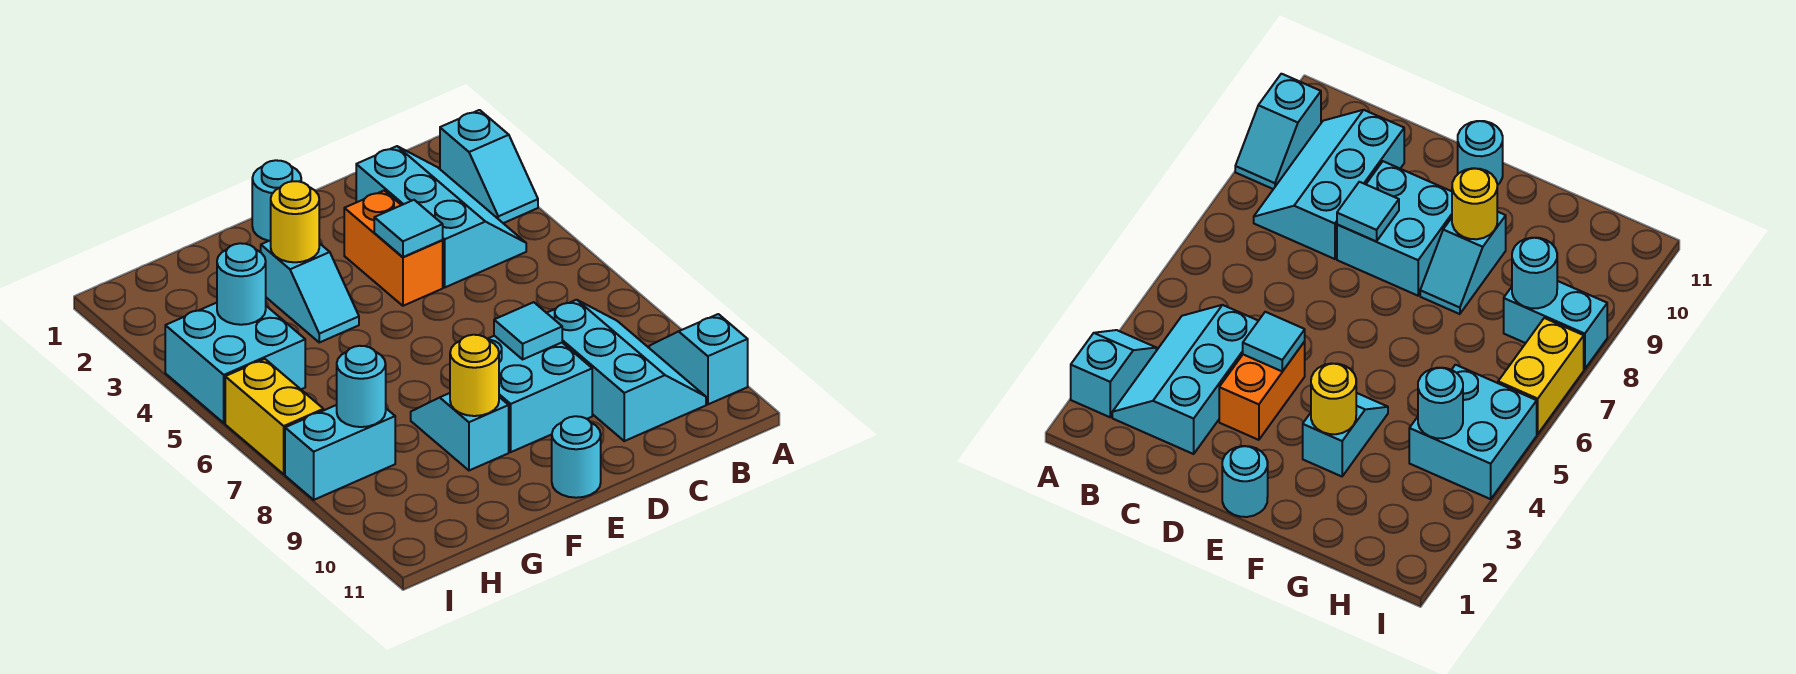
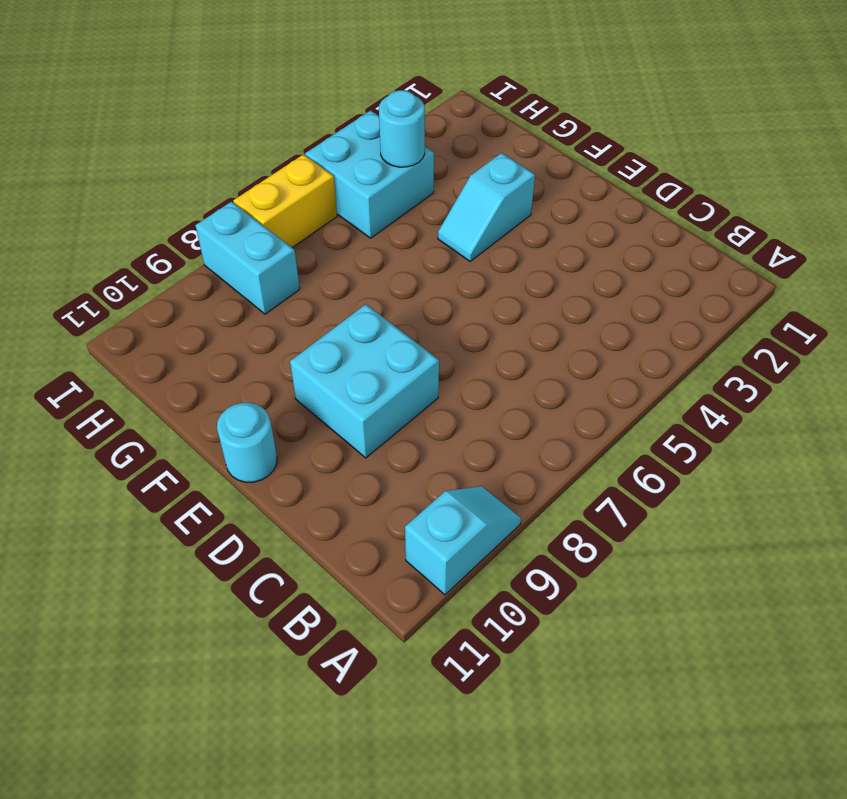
none -> cyan slope A2:A3 level 1 top 2
none -> cyan slope B2:C4 level 1 top C
none -> cyan slope B8:C10 level 1 top C

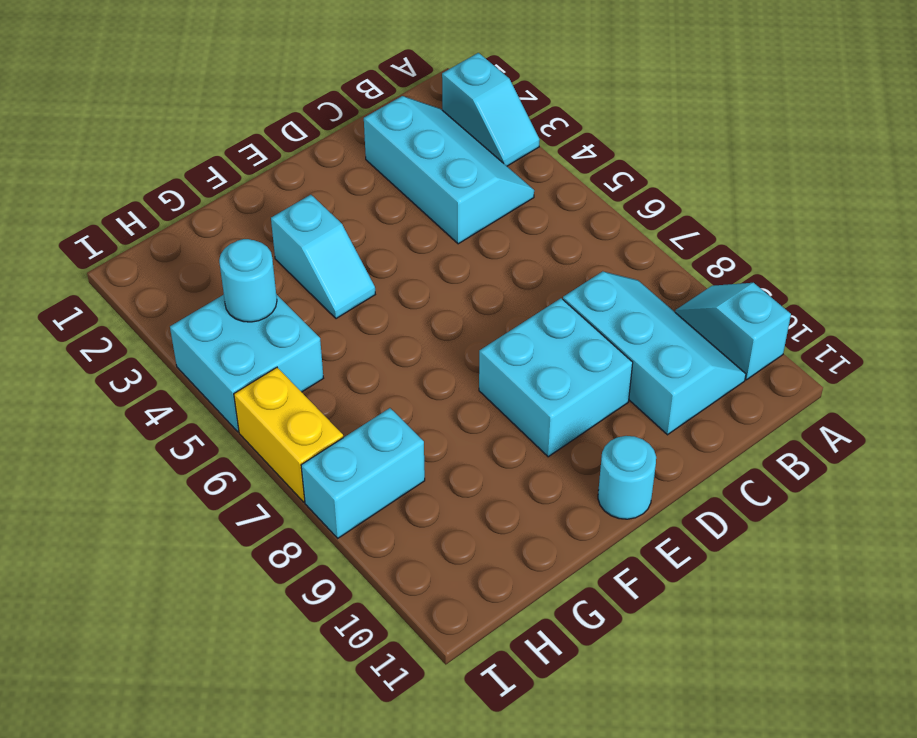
none -> orange brick D3:D4 level 1
none -> cyan round brick E1 level 1
none -> cyan slope F8:F9 level 1 top 9

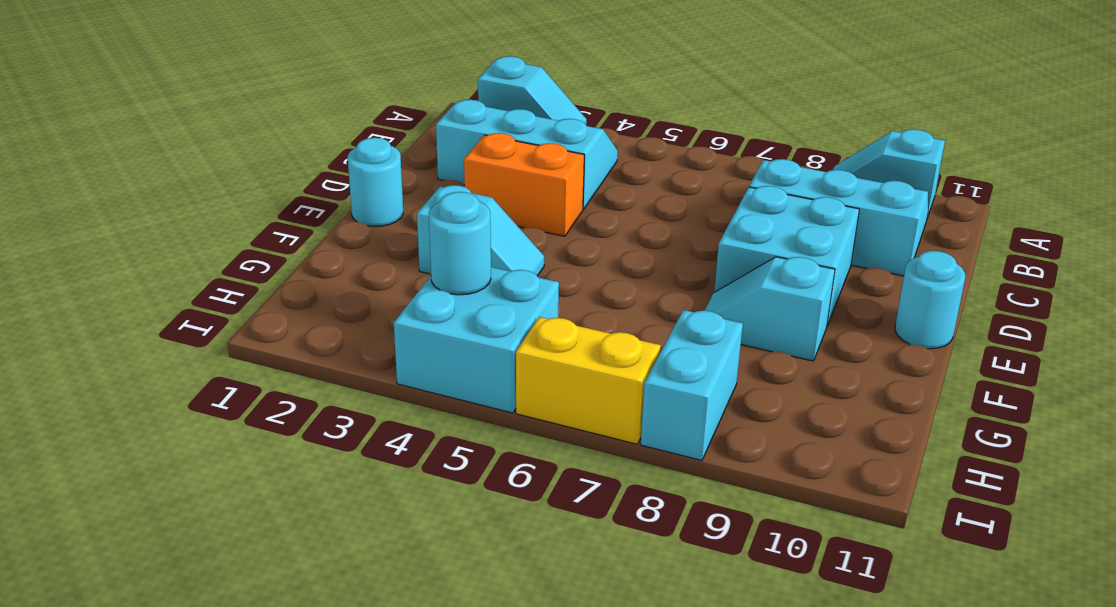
none -> cyan tile D4 level 2
none -> cyan tile D8 level 2
none -> yellow round brick F3 level 2

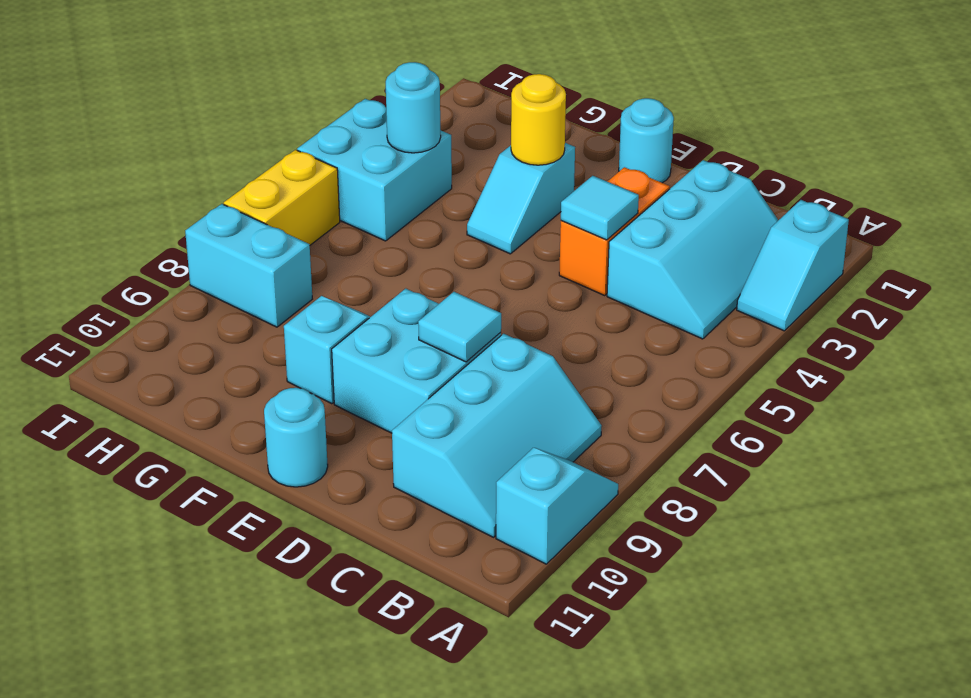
none -> yellow round brick F9 level 2
none -> cyan round brick H8 level 2

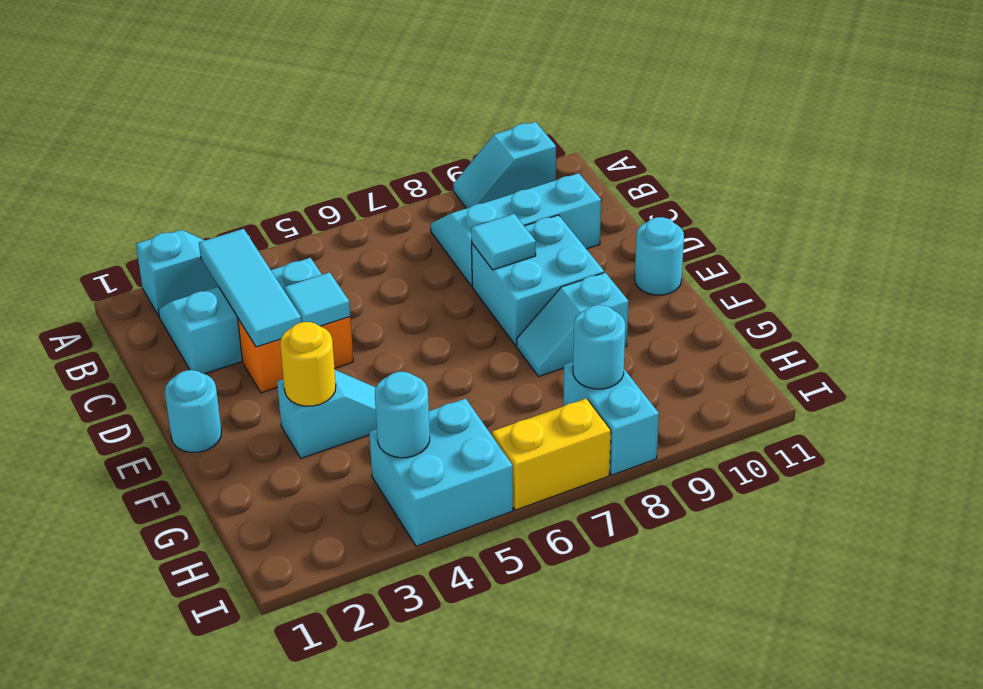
cyan tile B3:D3 level 2 -> none
none -> yellow round brick F9 level 2

